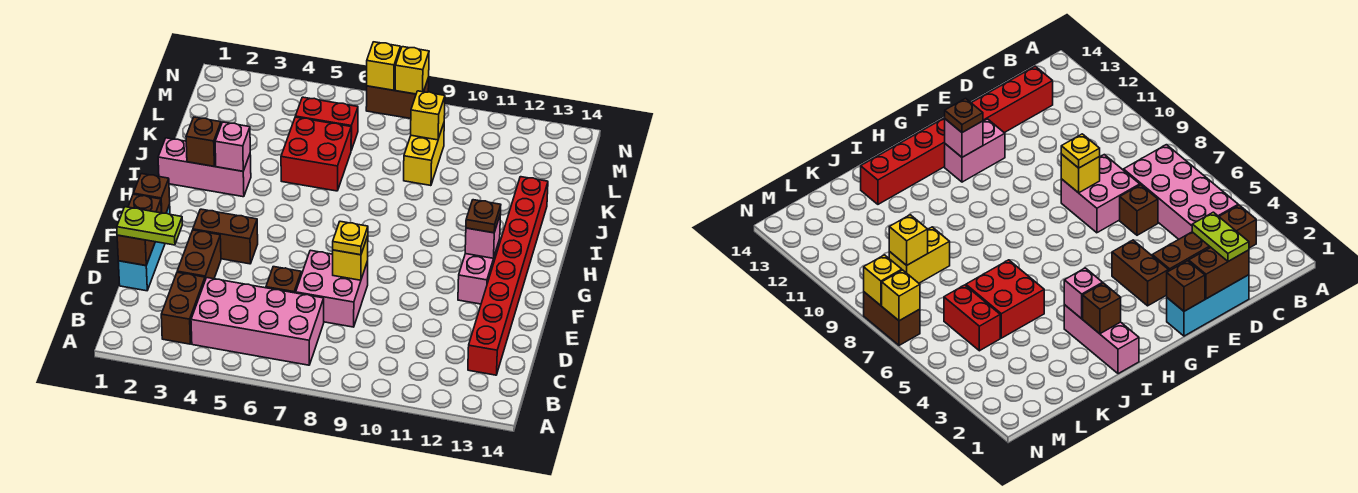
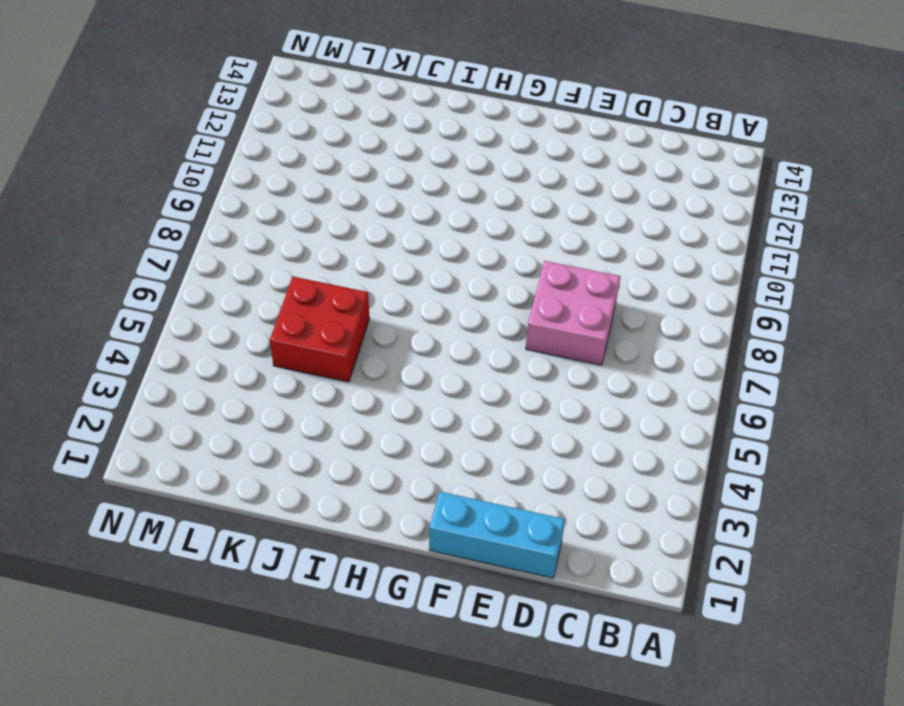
none -> brown brick B3:C3 level 1
none -> pink brick B4:C7 level 1
none -> red brick C13:J13 level 1

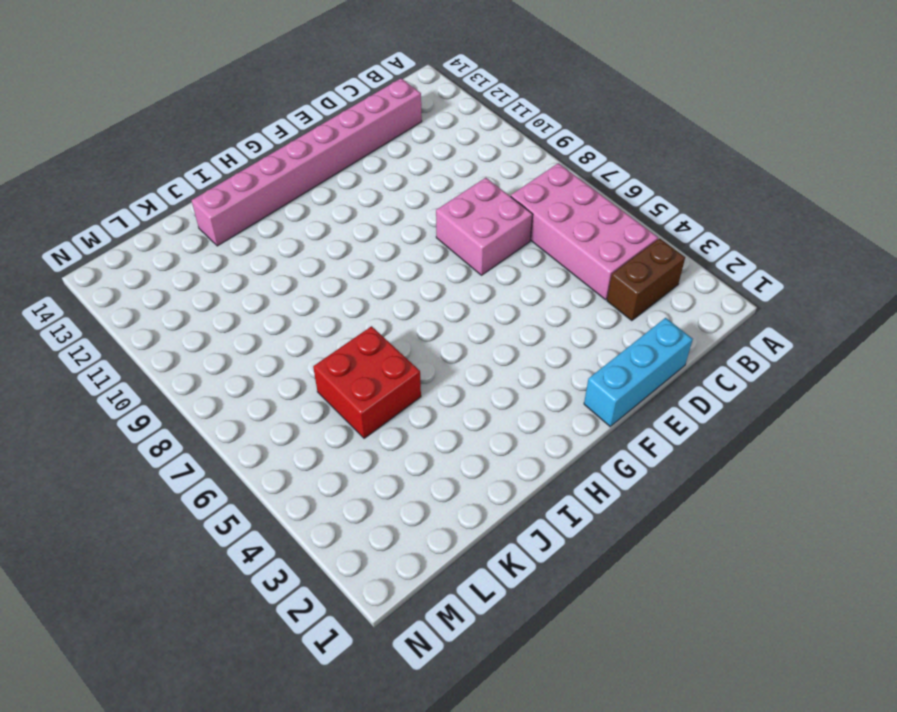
pink brick C13:J13 level 1 -> red brick C13:J13 level 1
none -> brown brick D3:E3 level 1
none -> brown brick D6 level 1
none -> brown brick F3:F4 level 1

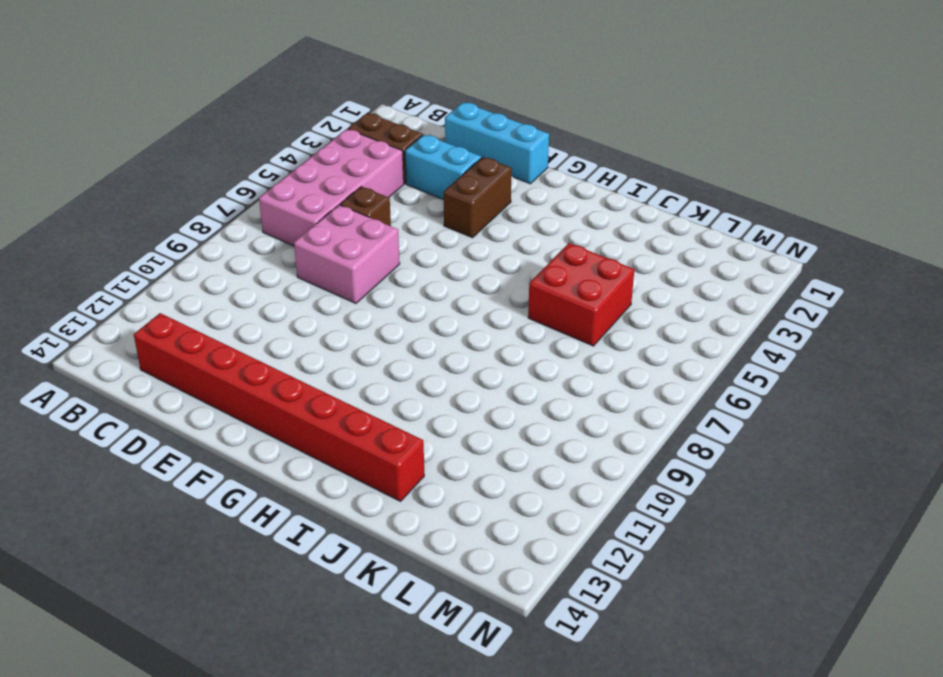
cyan brick D3:E3 level 1 -> brown brick D3:E3 level 1
none -> pink brick F12:G12 level 1
none -> pink brick I1:I3 level 1
none -> yellow brick K9:L9 level 1

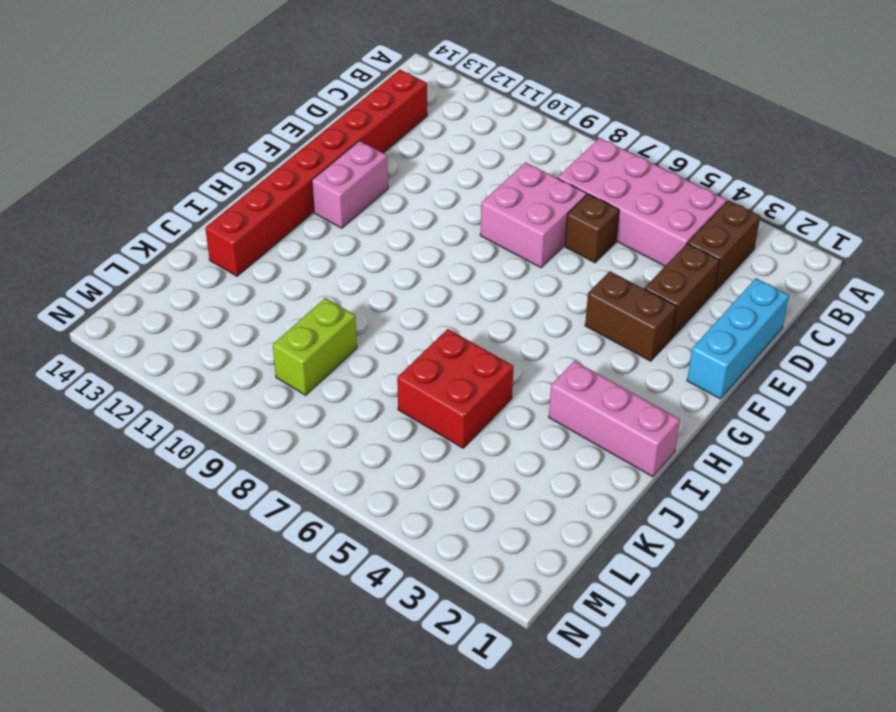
lime brick K9:L9 level 1 -> yellow brick K9:L9 level 1
none -> red brick L5:L6 level 1
none -> brown brick N7:N8 level 1
none -> brown brick D1:E1 level 2

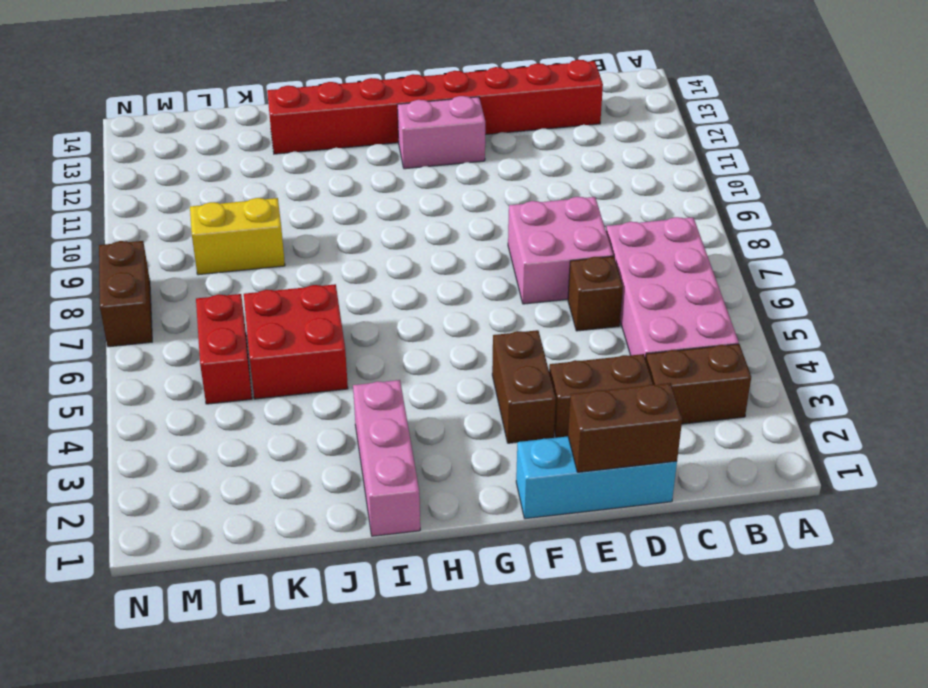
none -> yellow brick E8 level 2
none -> brown brick F1 level 2
none -> pink brick G12 level 2

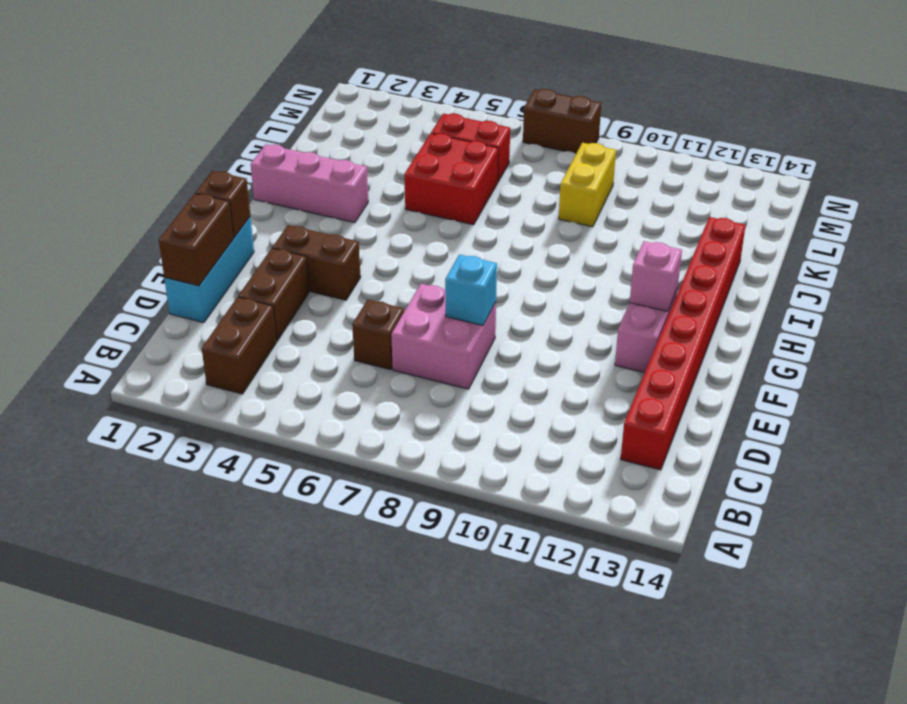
cyan brick E8 level 2 -> yellow brick E8 level 2
none -> pink brick B4:C7 level 1
none -> brown brick I2 level 2
none -> pink brick I3 level 2

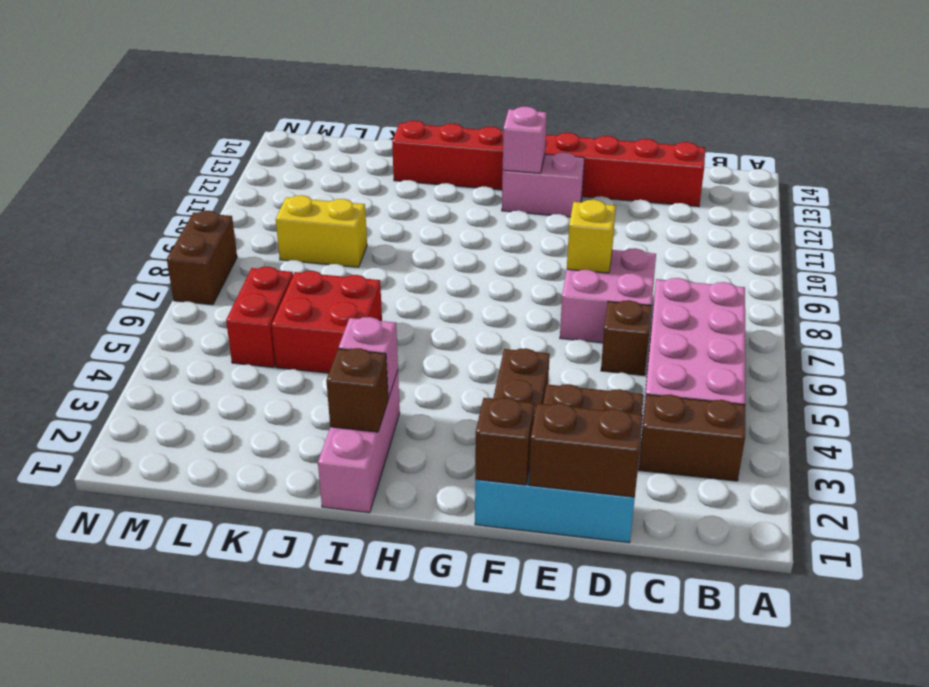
none -> yellow brick L9 level 2
none -> yellow brick N7 level 2
none -> yellow brick N8 level 2

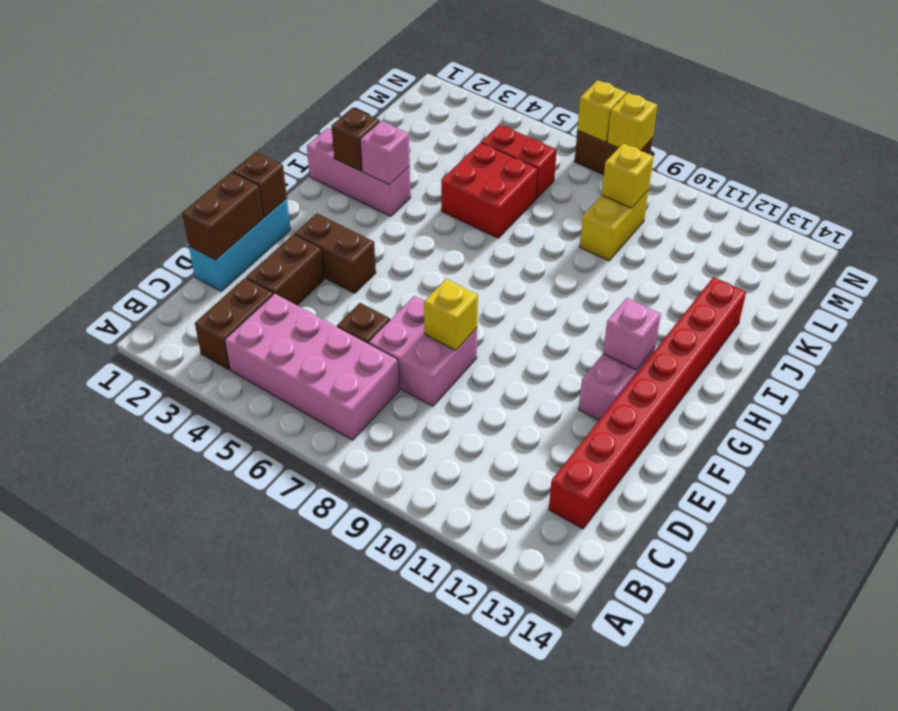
none -> lime plate D1:D2 level 3
none -> yellow plate E8 level 3
none -> brown plate G12 level 3

